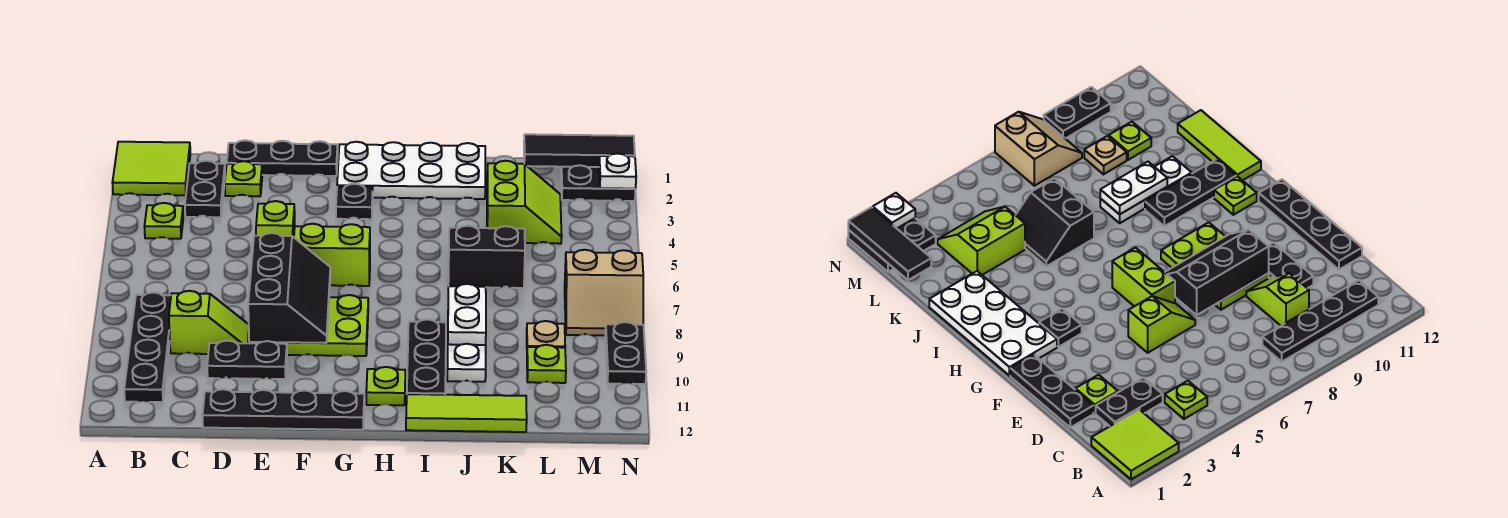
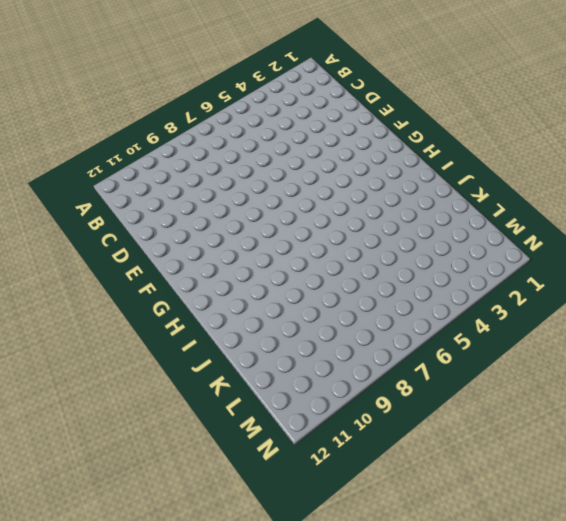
none -> lime tile A1:B2 level 1
none -> lime plate B4 level 1
none -> black plate B8:B11 level 1

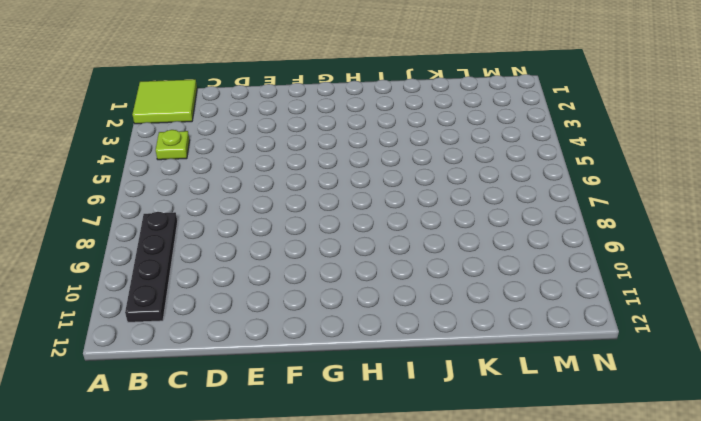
none -> black plate C2:C3 level 1
none -> lime slope C9:D9 level 1 top C
none -> black plate D1:F1 level 1

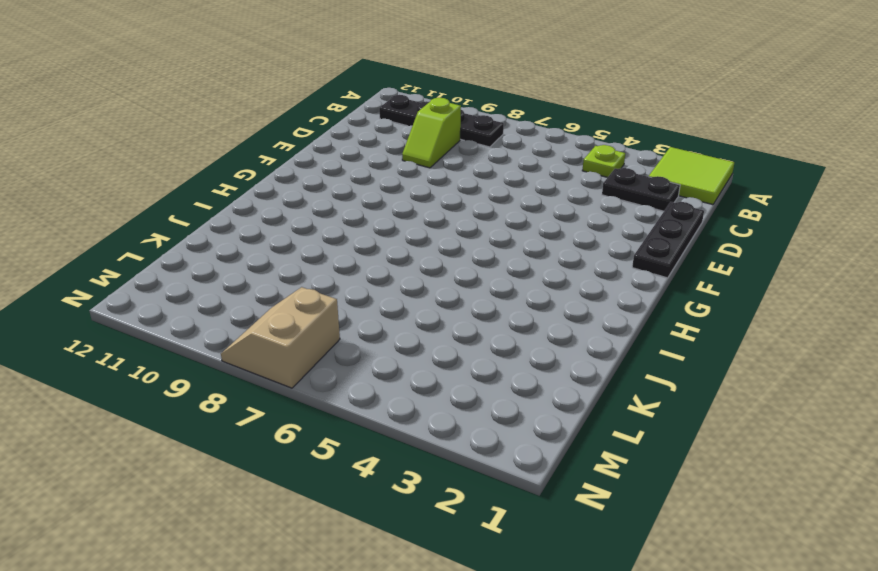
none -> lime plate D2 level 1
none -> black plate D10:E10 level 1
none -> black plate D12:G12 level 1

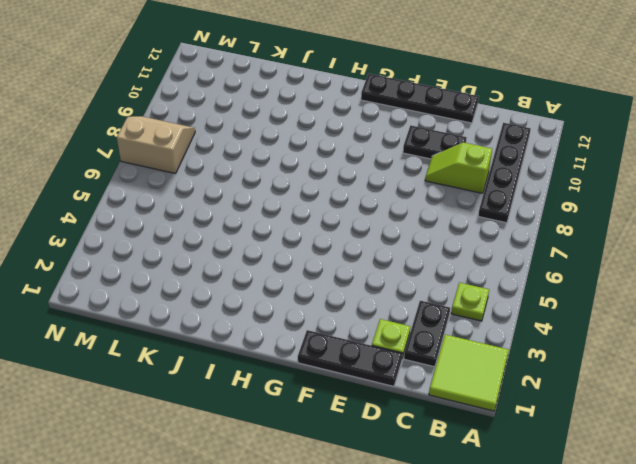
none -> lime slope E5:E6 level 1 top 5
none -> lime plate E8:G9 level 1
none -> lime brick F6:G6 level 1

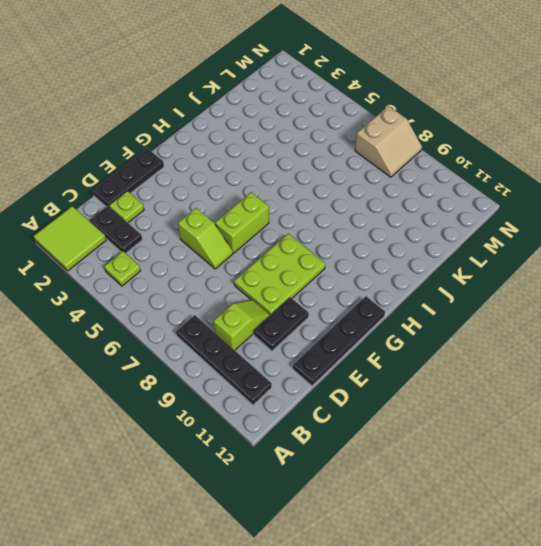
none -> white plate G1:J2 level 1
none -> black plate G3 level 1
none -> lime plate H11 level 1

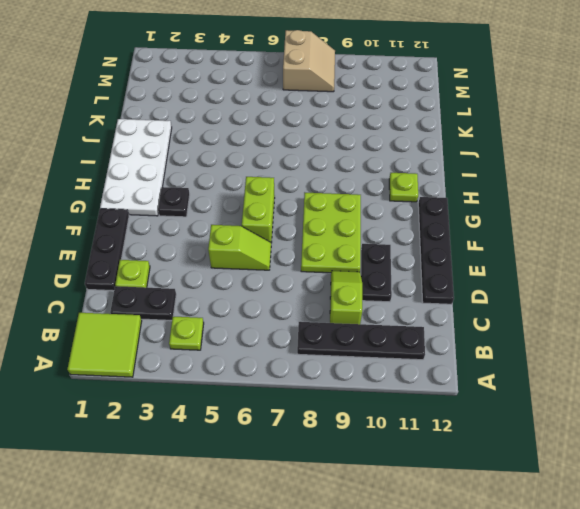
none -> black plate I9:I11 level 1
none -> lime tile I12:K12 level 1
none -> black slope J5:K6 level 1 top 6

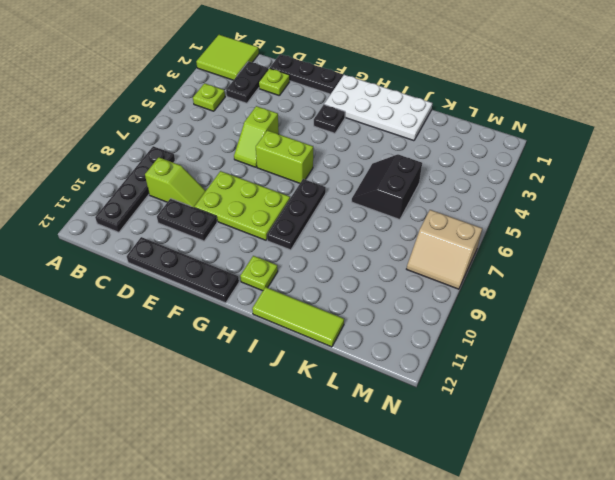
black plate H7:H9 level 1 -> black plate I9:I11 level 1
black slope J5:K6 level 1 top K -> black slope J5:K6 level 1 top 6
none -> white plate J8:J10 level 1
none -> lime slope K3:L4 level 1 top K
none -> tan plate L9 level 1

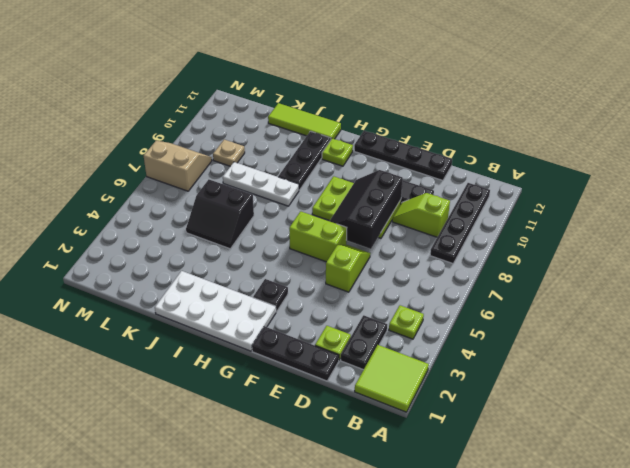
white plate I8:K8 level 1 -> white plate J8:J10 level 1
none -> lime slope K3:L4 level 1 top K
none -> lime plate L10 level 1
none -> black plate M1:N2 level 1

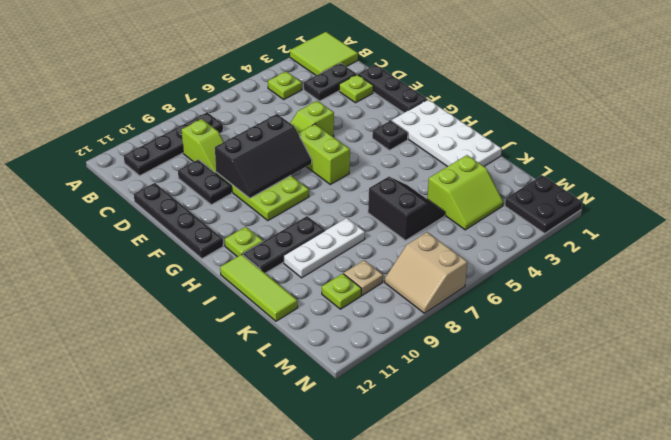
none -> black plate N9:N10 level 1
none -> white plate J8:J9 level 2
none -> black tile L1:N1 level 2

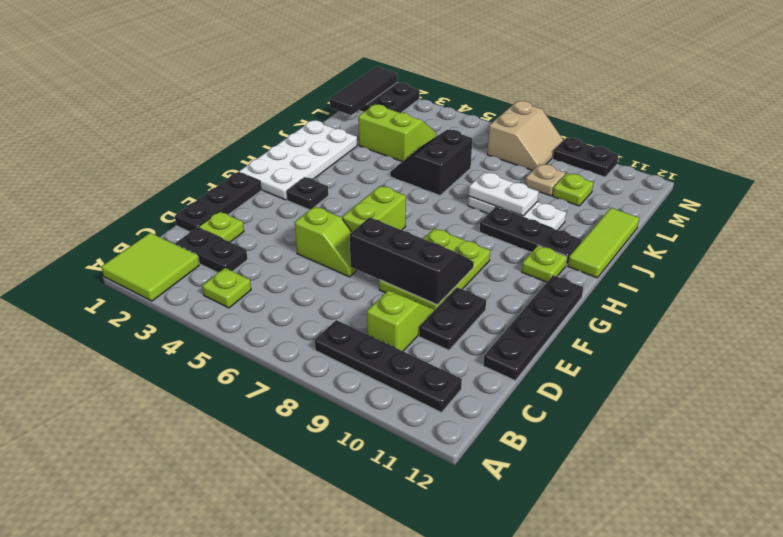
none -> white plate N2 level 2

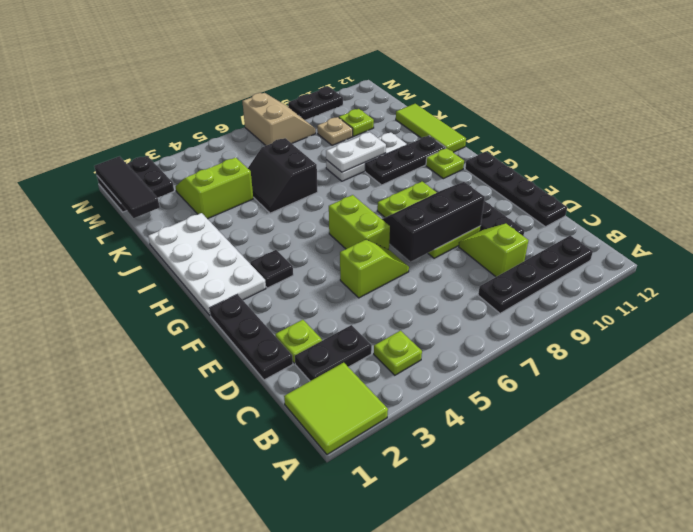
none -> white plate N2 level 2

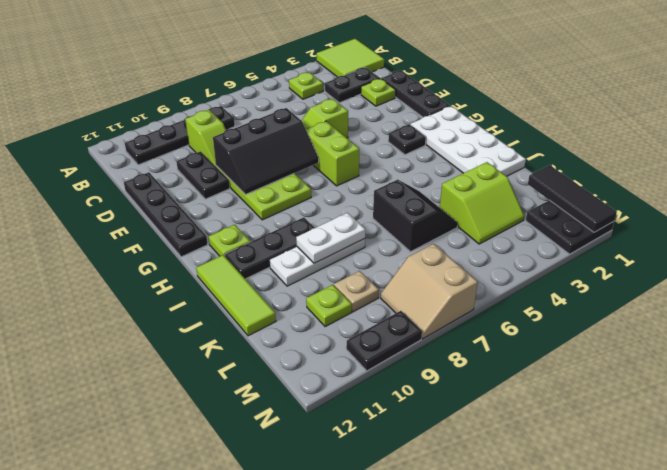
none -> white plate N2 level 2

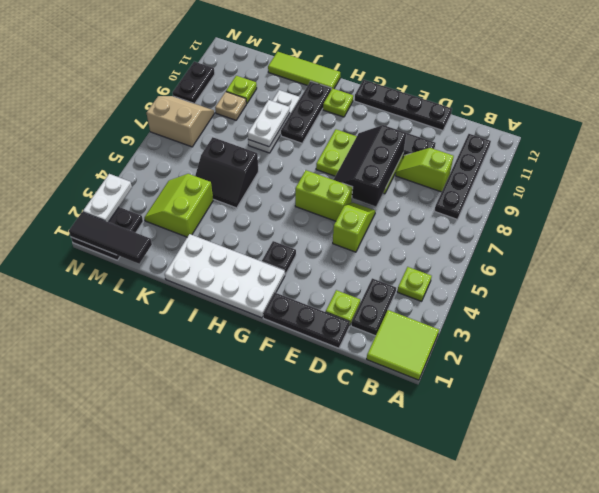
white plate N2:N3 level 2 -> white plate N2 level 2

